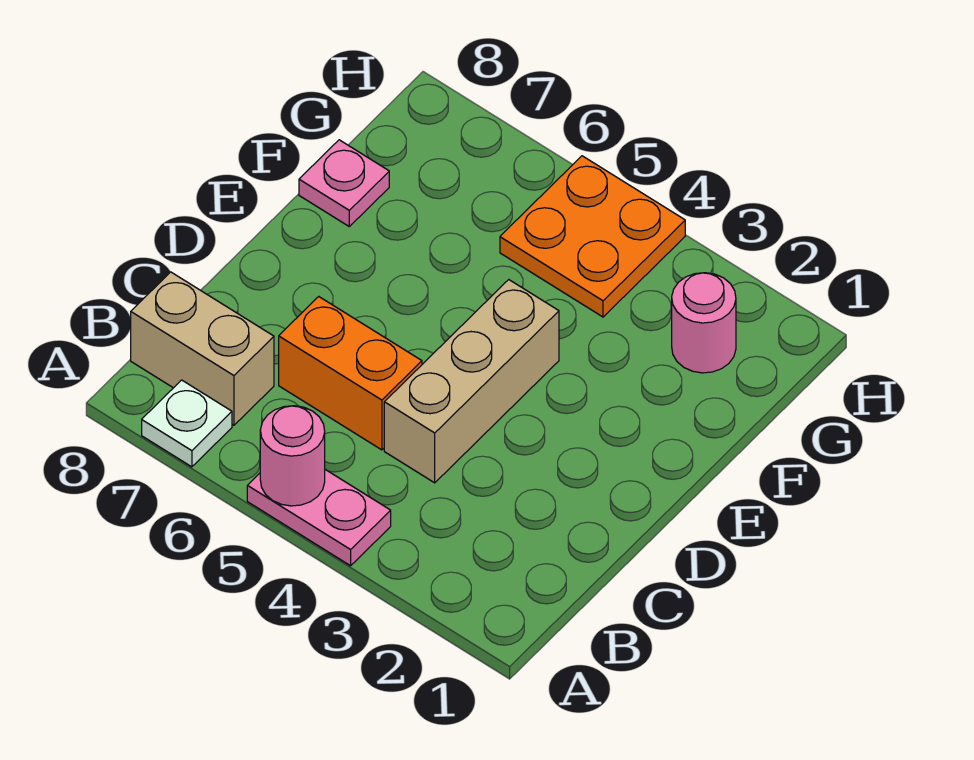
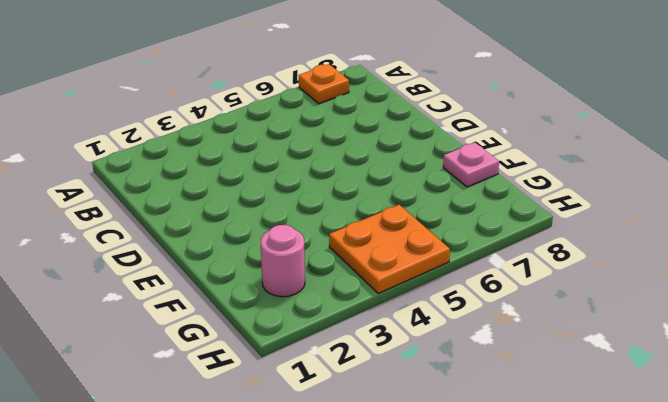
orange plate A7 level 1 -> white plate A7 level 1
none -> pink plate A4:A5 level 1
none -> tan brick B7:B8 level 1

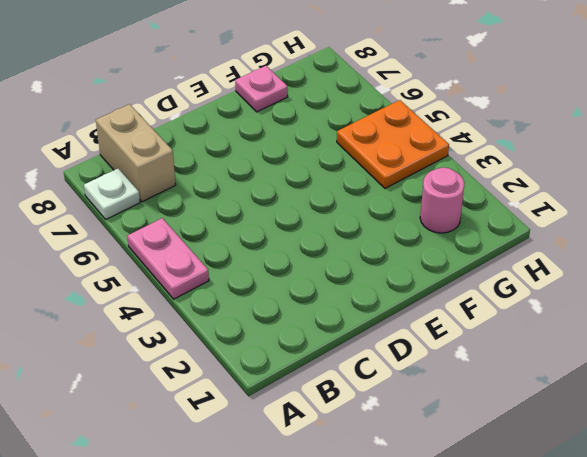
none -> tan brick C4:E4 level 1
none -> orange brick C5:C6 level 1

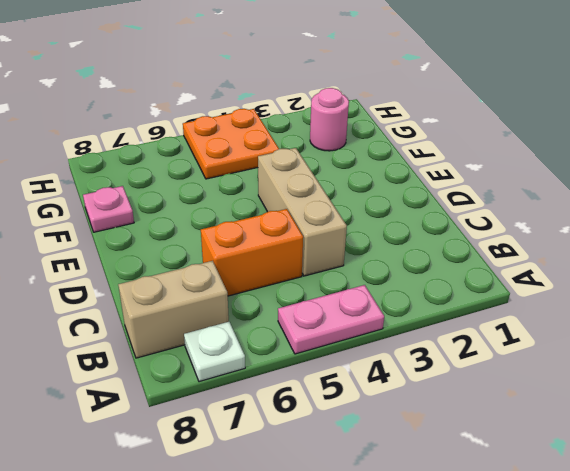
none -> pink round brick A5 level 2

